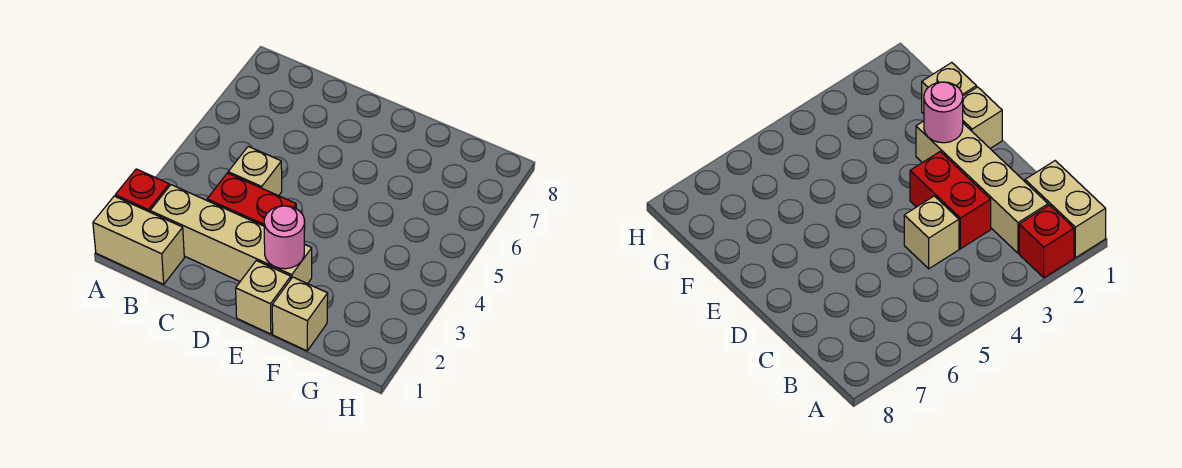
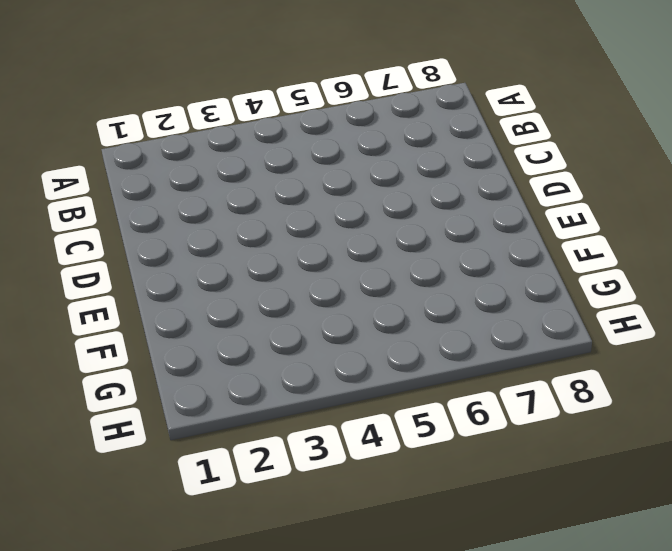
none -> tan brick A1:B1 level 1
none -> red brick A2 level 1

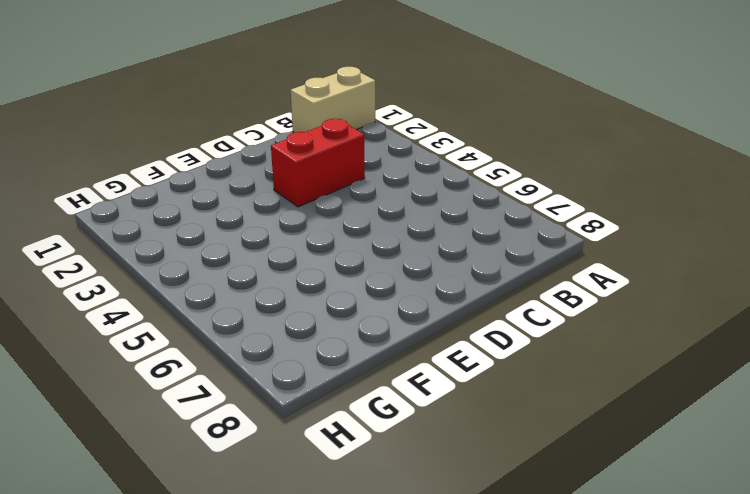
none -> red brick A2 level 1
none -> tan brick B2:E2 level 1

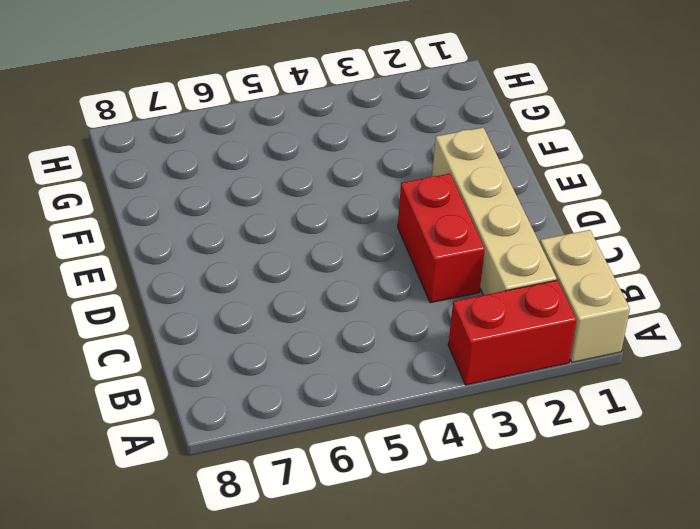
red brick A2:A3 level 1 -> red brick A2 level 1
none -> tan brick C4 level 1
none -> tan brick E1 level 1

